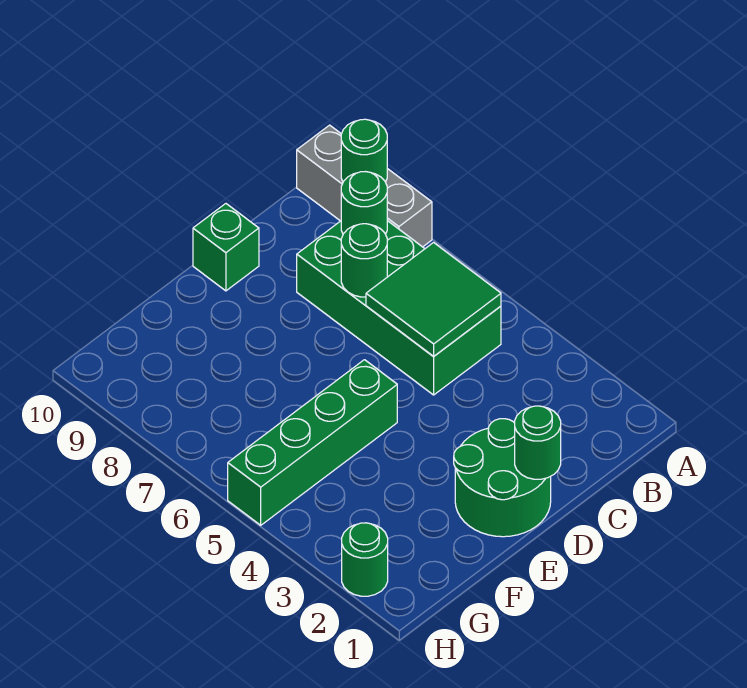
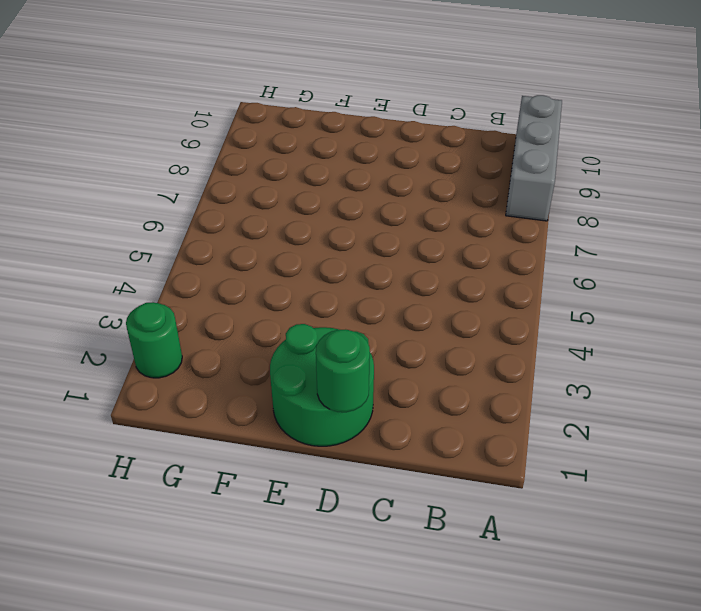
none -> green brick B5:C8 level 1
none -> green brick D10 level 1

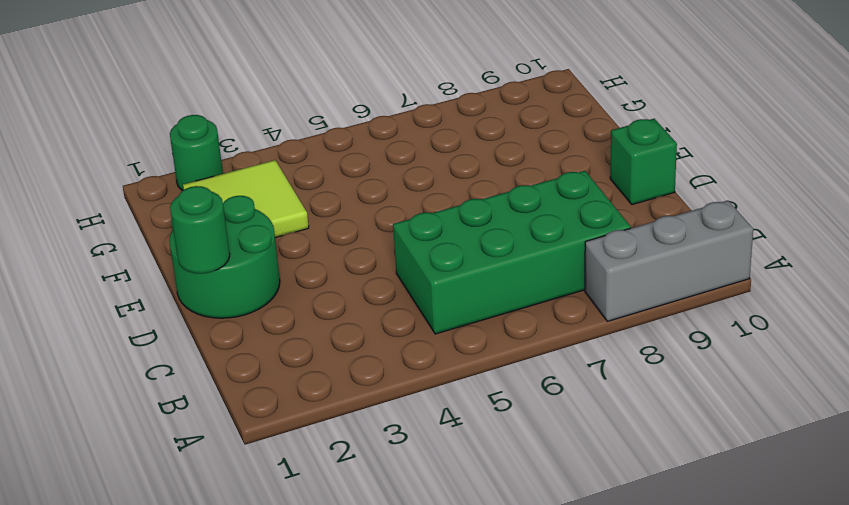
lime tile F2:G3 level 1 -> none
none -> green brick E5:H5 level 1
none -> green round brick A9 level 2

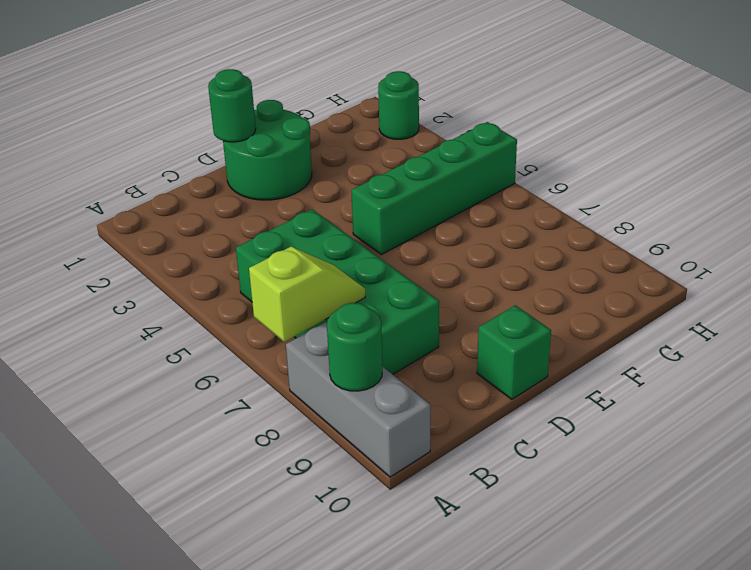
lime slope A7:B7 level 2 top A -> none
none -> green tile B5:C6 level 2
none -> green round brick B8 level 2

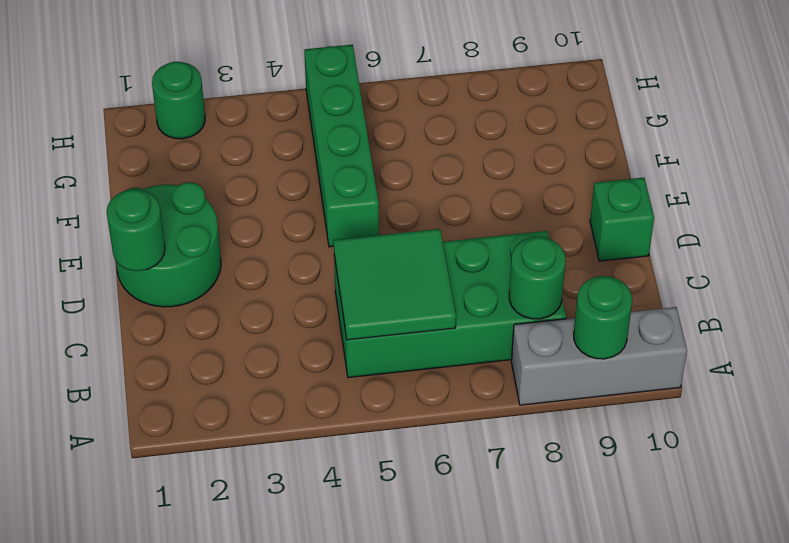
none -> green round brick C7 level 2

